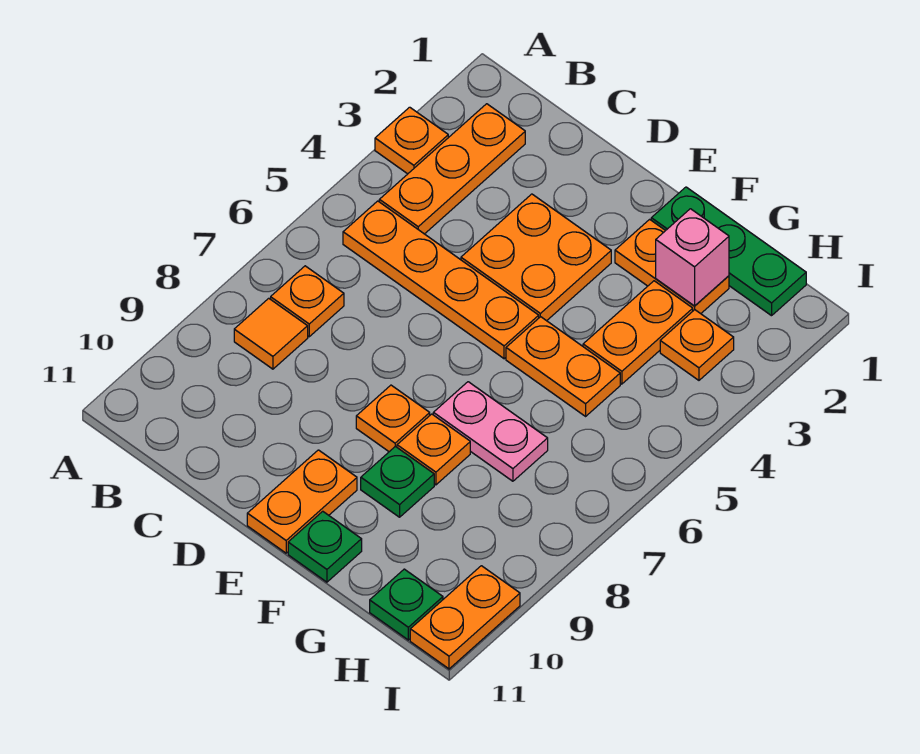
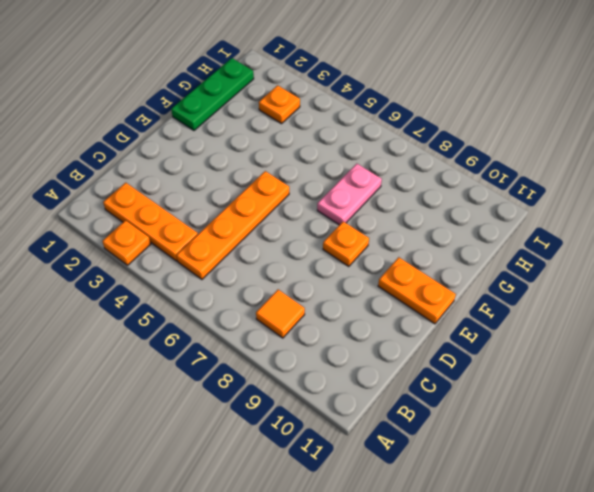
none -> orange plate B7 level 1
none -> orange plate D3:E4 level 1
none -> orange plate F2:G2 level 1

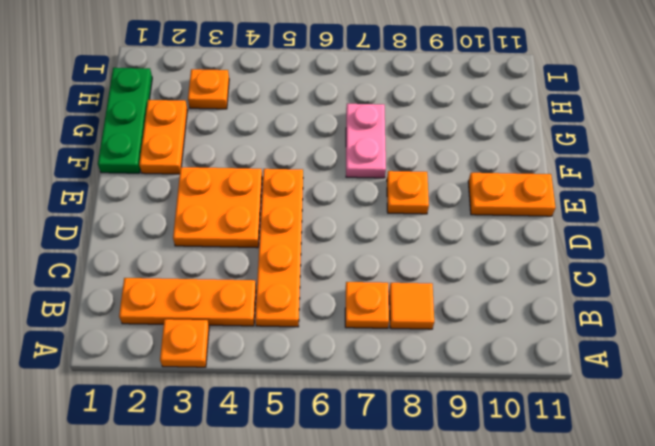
none -> orange plate F5:G5 level 1
none -> orange plate F8 level 1
none -> green plate F9 level 1

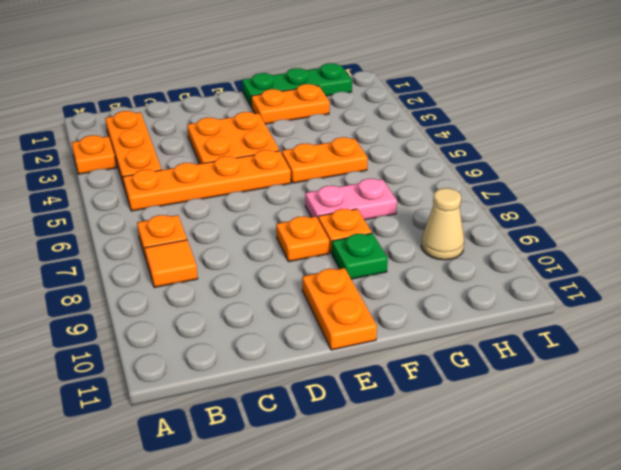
tan cone H9 level 1 -> none
none -> green plate F11 level 1
none -> orange plate G3:G4 level 1
none -> orange plate H3 level 1

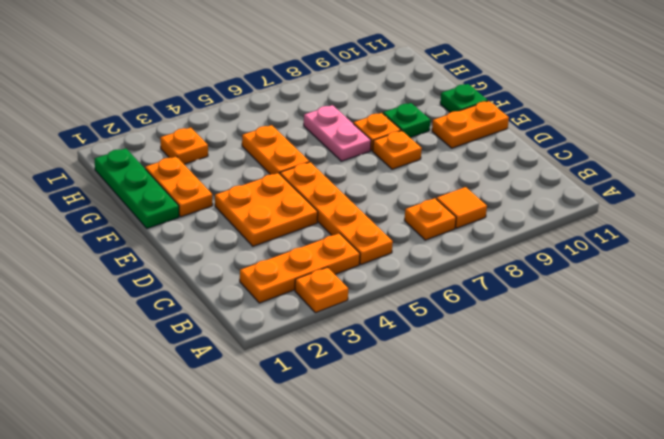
none -> orange plate G3:G4 level 1
none -> green plate H11 level 1
none -> orange plate I10:I11 level 1

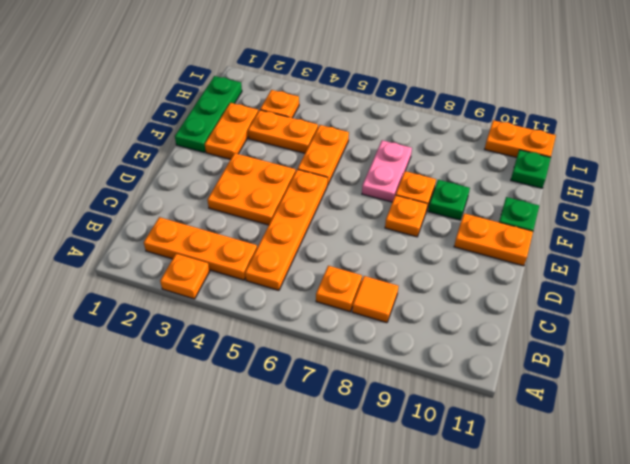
none -> pink brick G2 level 2

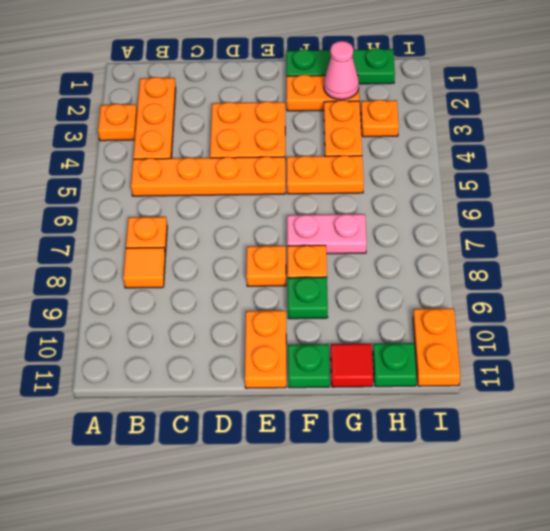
pink cone G2 level 2 -> pink brick G2 level 2
red tile G11 level 1 -> none

